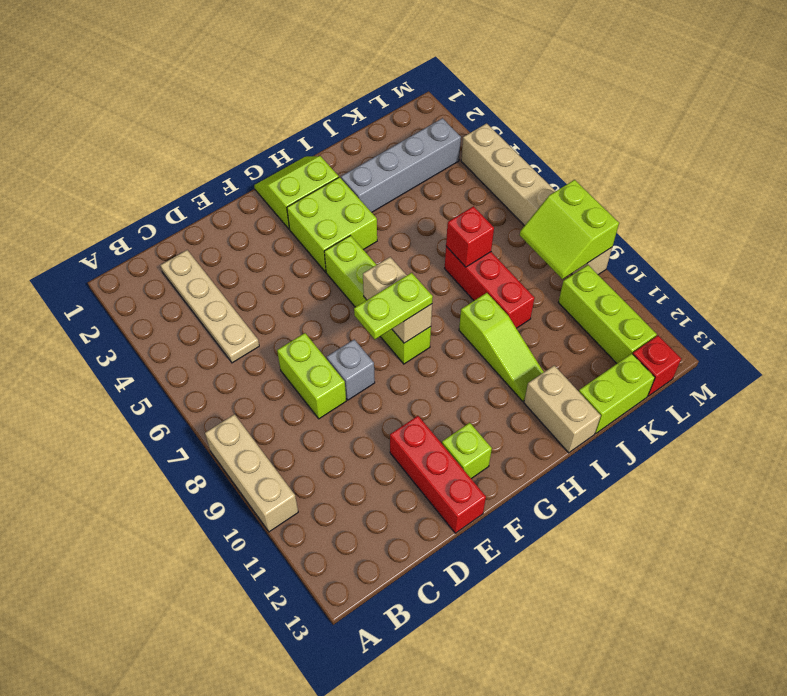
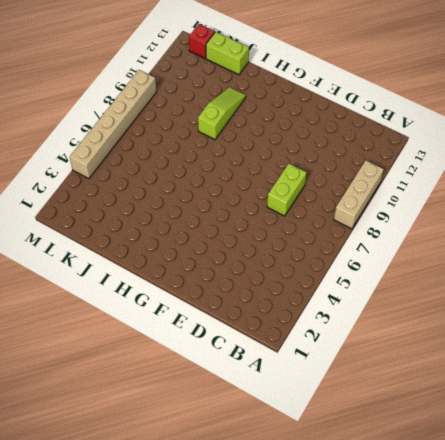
none -> tan plate C2:C5 level 1
none -> grey brick E8 level 1
none -> red brick E11:E13 level 1

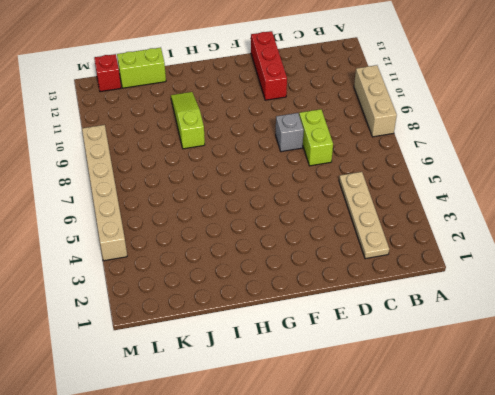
none -> lime brick F12 level 1
none -> lime slope G1:H2 level 1 top 2
none -> lime brick G3:H4 level 1

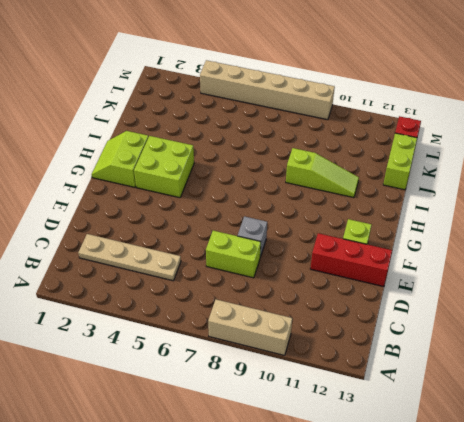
none -> lime brick G5:G8 level 1
none -> grey brick I3:L3 level 1
none -> tan brick I12:I13 level 1

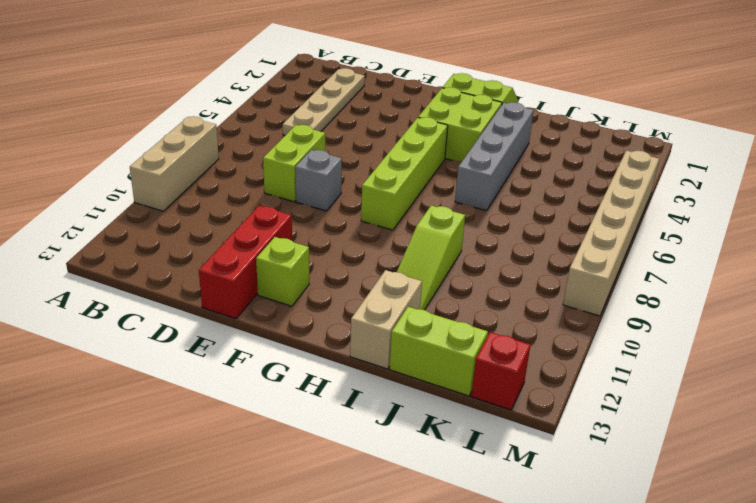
grey brick I3:I6 level 1 -> grey brick I3:L3 level 1
none -> red brick J7:J9 level 1
none -> lime brick L10:L12 level 1
none -> tan brick G7:G8 level 2

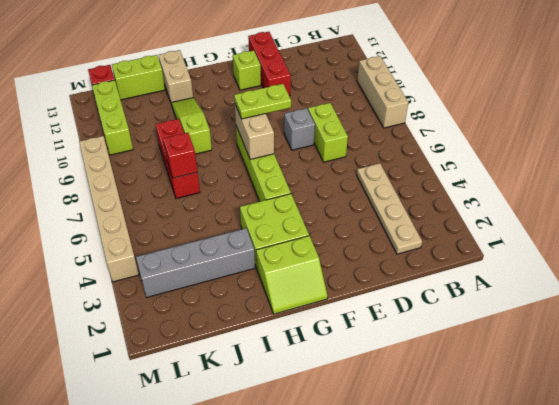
none -> lime slope L8:M9 level 2 top M

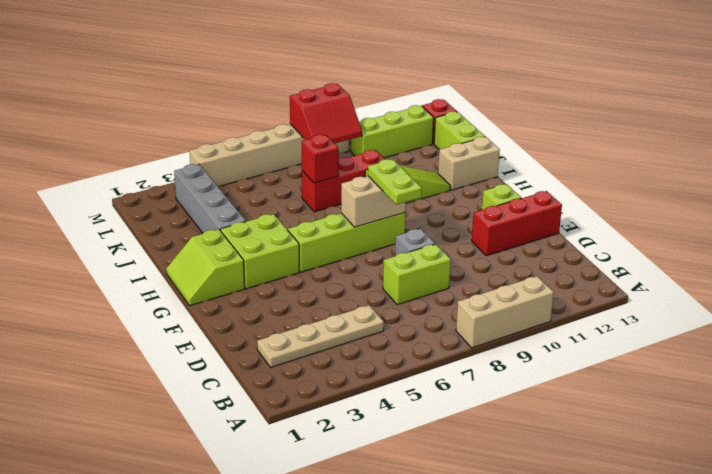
red slope L8:M9 level 2 top M -> lime slope L8:M9 level 2 top M

